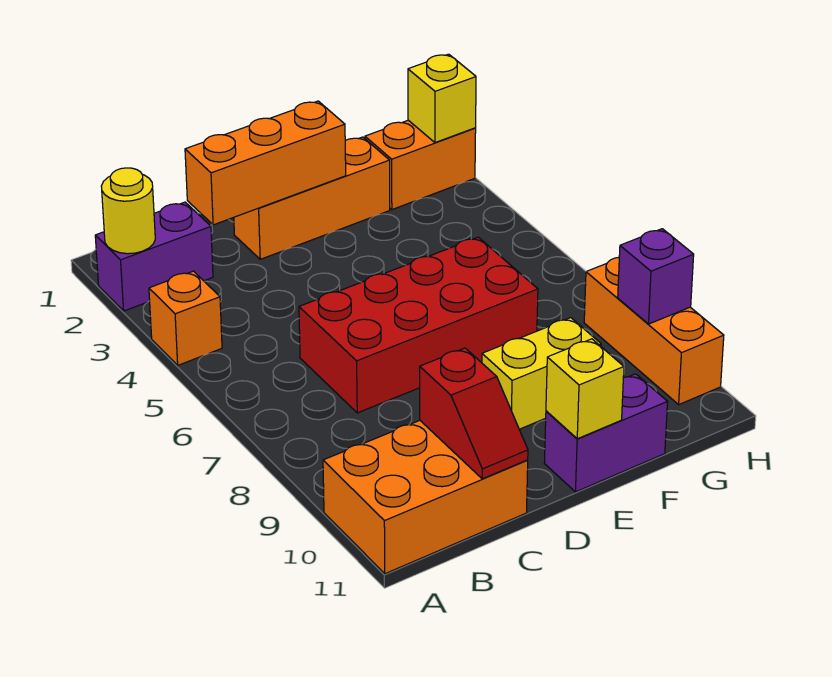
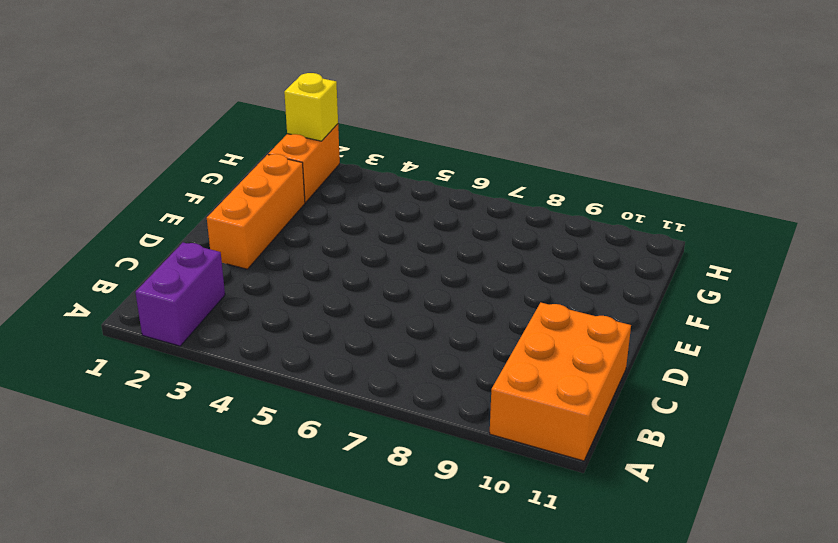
none -> orange brick A4 level 1
none -> red brick C6:F7 level 1
none -> yellow brick E9:F9 level 1

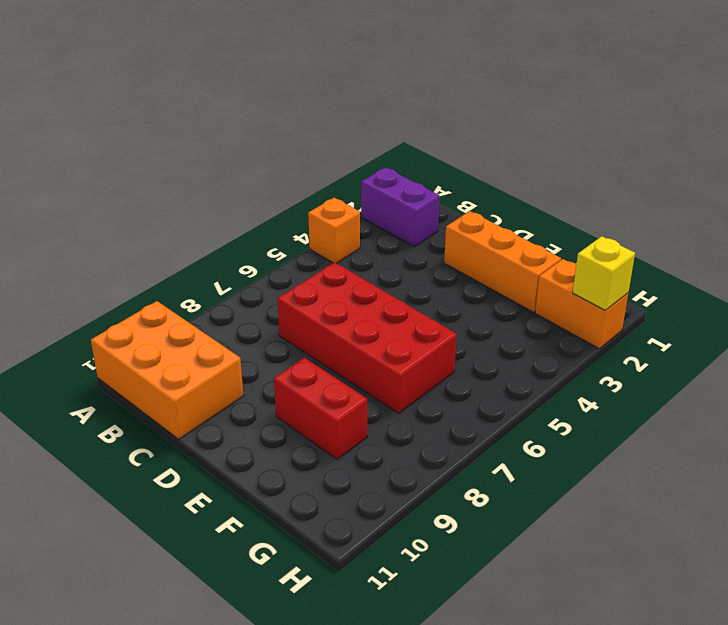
red brick E9:F9 level 1 -> yellow brick E9:F9 level 1
none -> purple brick E11:F11 level 1
none -> orange brick H8:H10 level 1
none -> yellow round brick A2 level 2

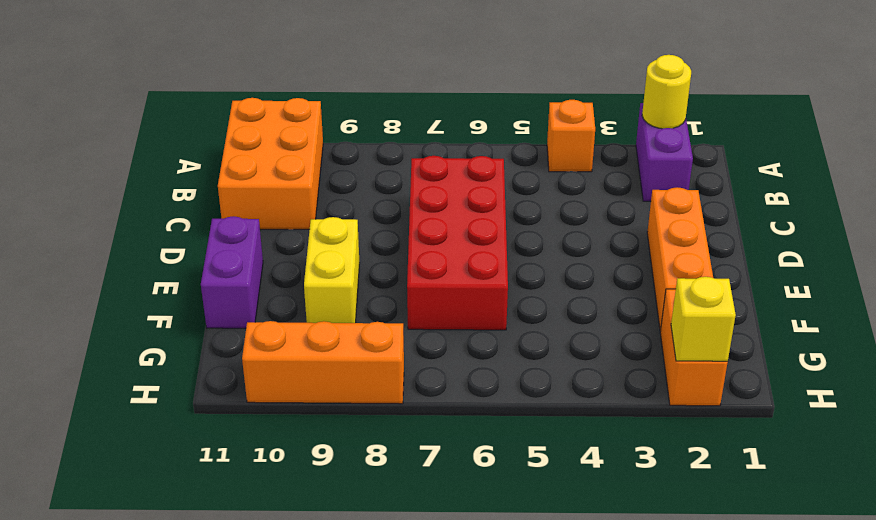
none -> orange brick C2:E2 level 2
none -> red slope C10:C11 level 2 top 10
none -> yellow brick E11 level 2

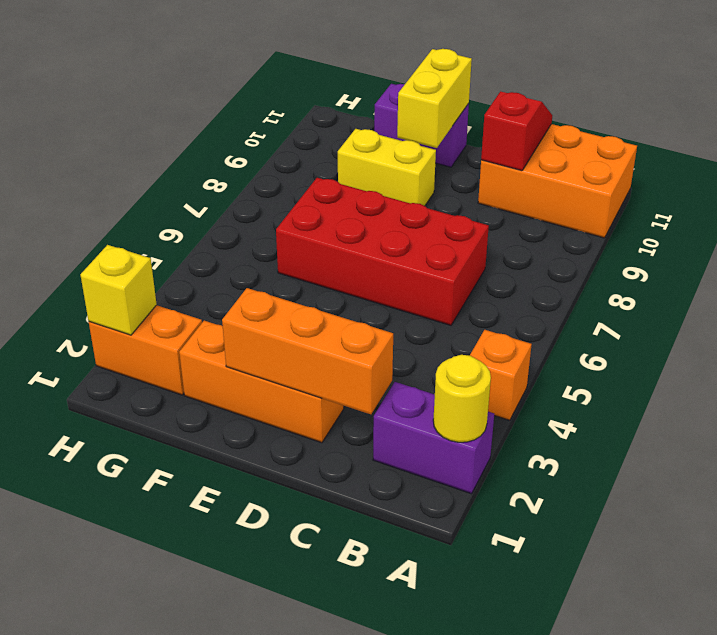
yellow brick E10:E11 level 2 -> yellow brick E11 level 2
none -> orange brick H8:H10 level 1
none -> purple brick H9 level 2

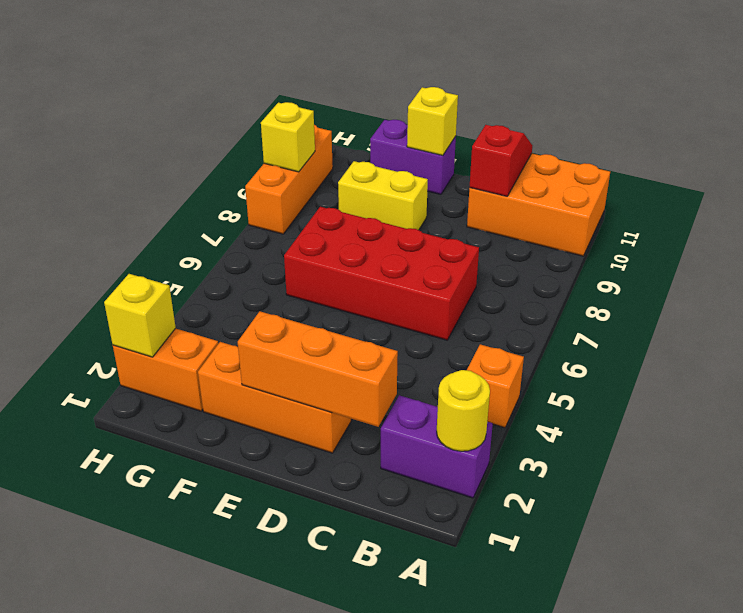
yellow brick H9 level 2 -> purple brick H9 level 2

